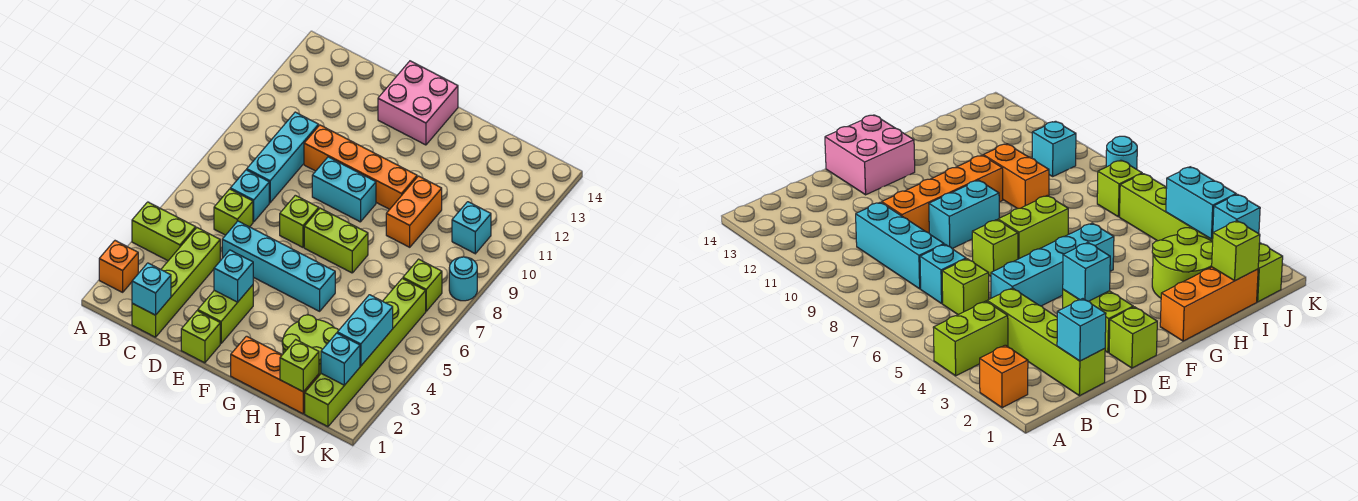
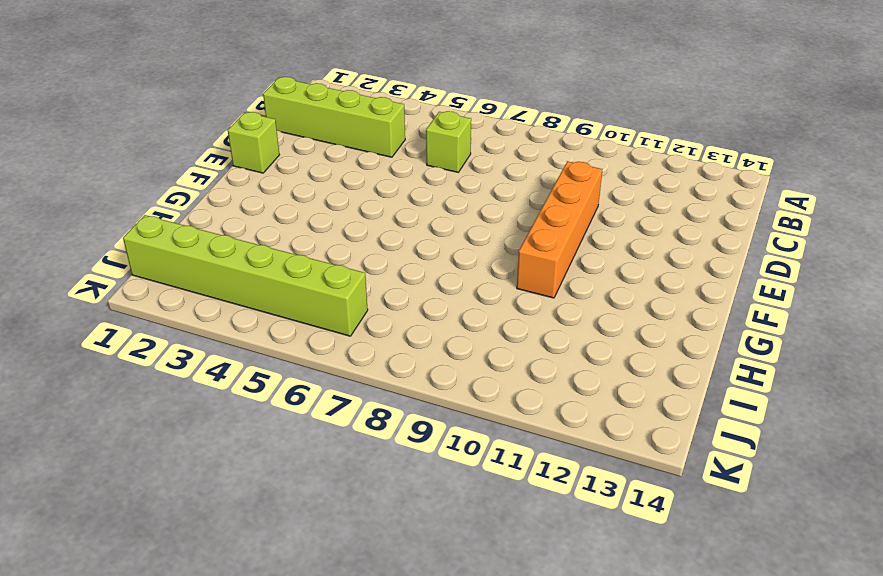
none -> orange brick A2 level 1
none -> lime brick A4:B4 level 1
none -> cyan brick C7 level 1

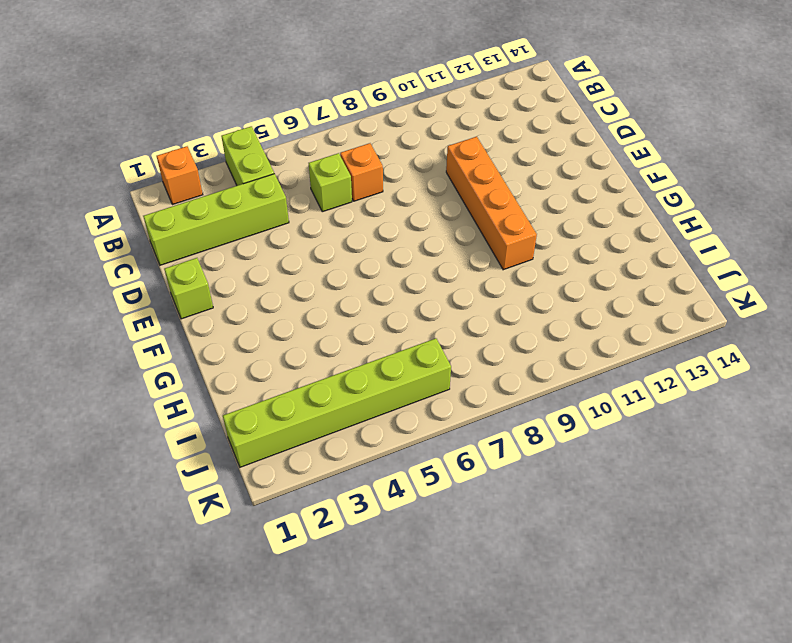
orange brick C7 level 1 -> cyan brick C7 level 1
none -> cyan brick C8:C10 level 1
none -> cyan brick D5:G5 level 1
none -> lime brick E2:E3 level 1

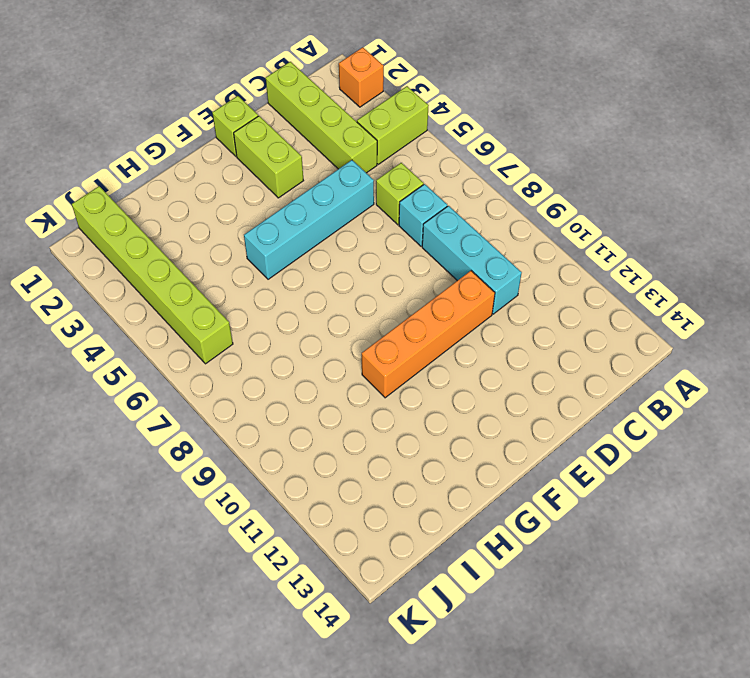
none -> lime brick E7 level 1
none -> cyan brick E9:F9 level 1
none -> pink brick E13:F14 level 1

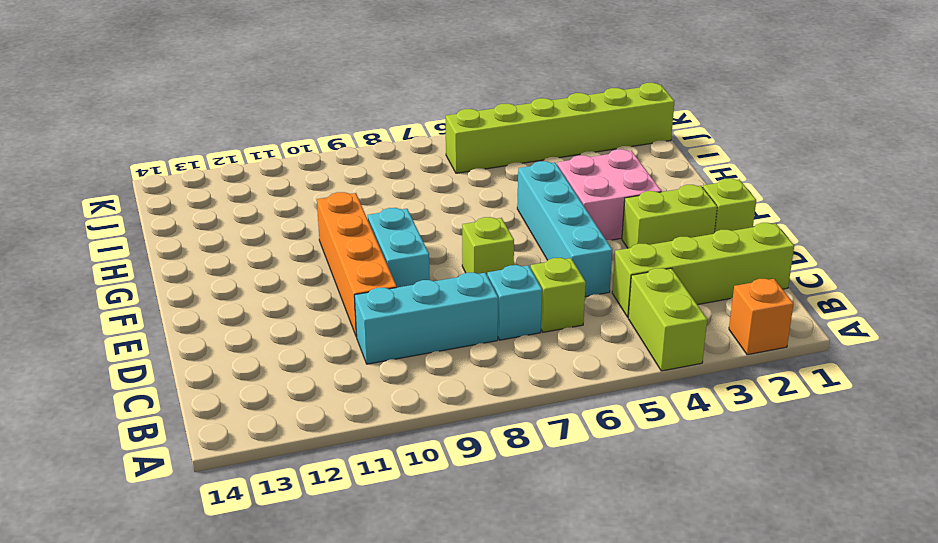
pink brick F3:G4 level 1 -> pink brick E13:F14 level 1
none -> lime brick F7:G7 level 1
none -> orange brick G1:I1 level 1
none -> lime round brick H2:I3 level 1

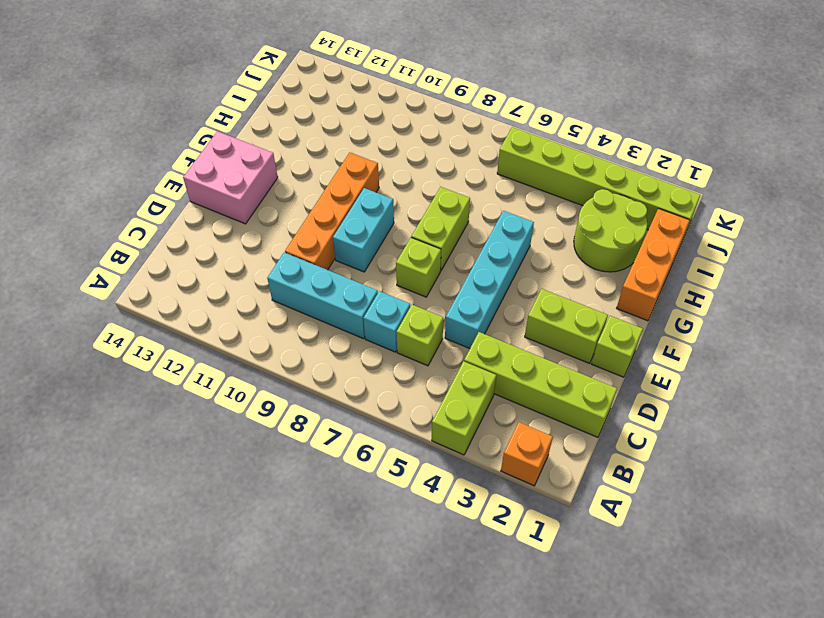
none -> orange brick H9:H10 level 1
none -> lime brick J7 level 1
none -> cyan brick J10 level 1

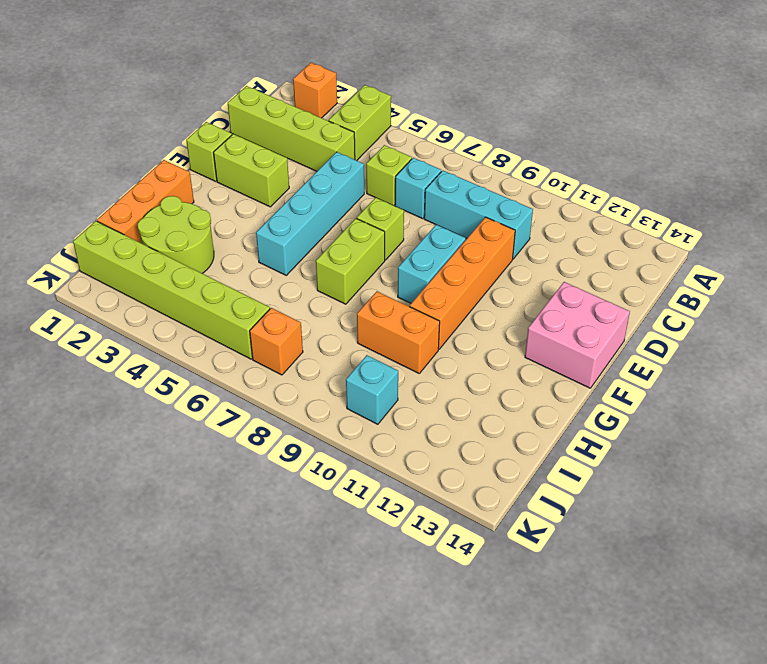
orange brick J7 level 1 -> lime brick J7 level 1
none -> cyan round brick K8 level 1
none -> cyan brick C1 level 2
none -> cyan brick E3 level 2

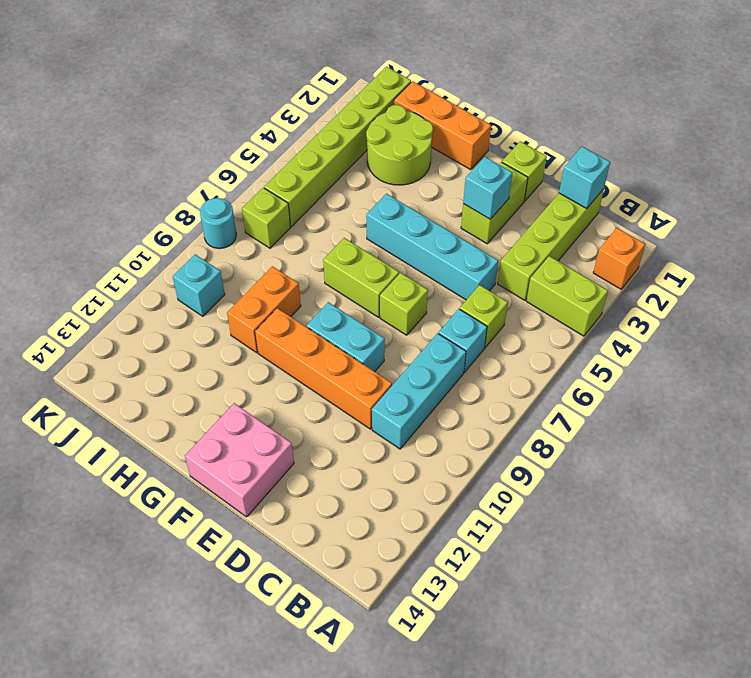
none -> lime brick I1 level 2
none -> cyan brick J2 level 2
none -> cyan brick J3:J4 level 2

